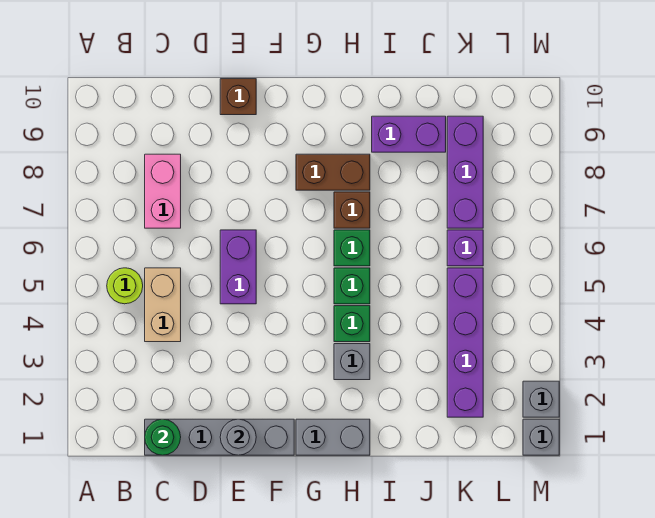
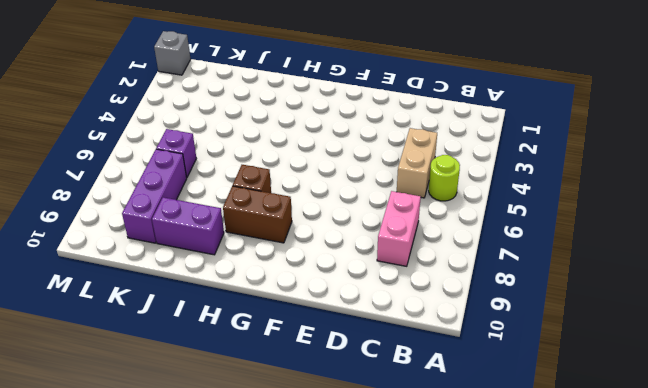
none -> grey brick C1:F1 level 1
none -> purple brick E5:E6 level 1
none -> brown brick E10 level 1

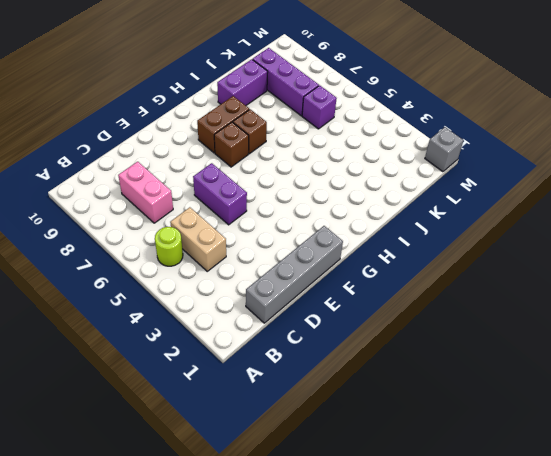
brown brick G7 level 1 -> brown brick E10 level 1
none -> grey brick G1:H1 level 1
none -> grey brick H3 level 1
none -> green brick H4 level 1

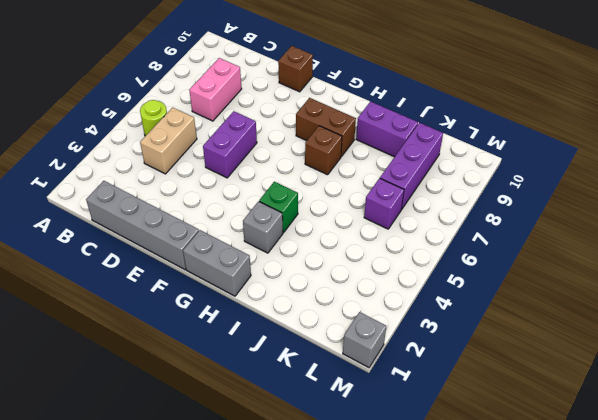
none -> green brick H5 level 1
none -> green brick H6 level 1
none -> purple brick K2:K5 level 1

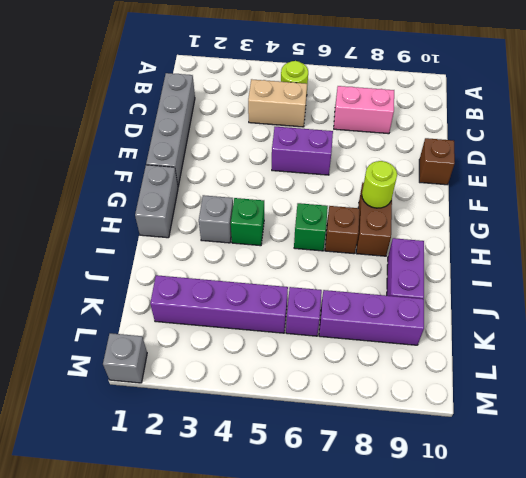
lime round brick G8 level 2 -> none
none -> green brick H5 level 1
none -> grey brick M2 level 1
none -> green round brick C1 level 2

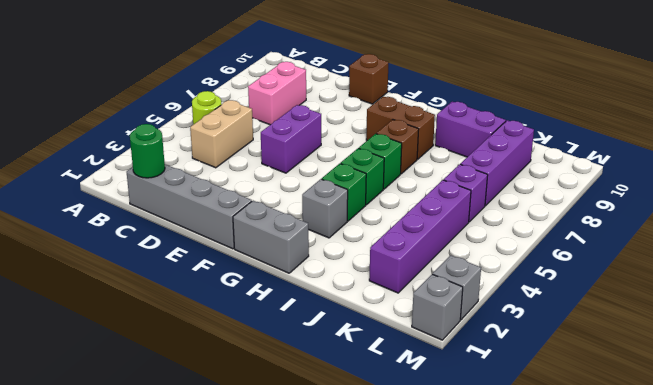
none -> grey round brick E1 level 2

